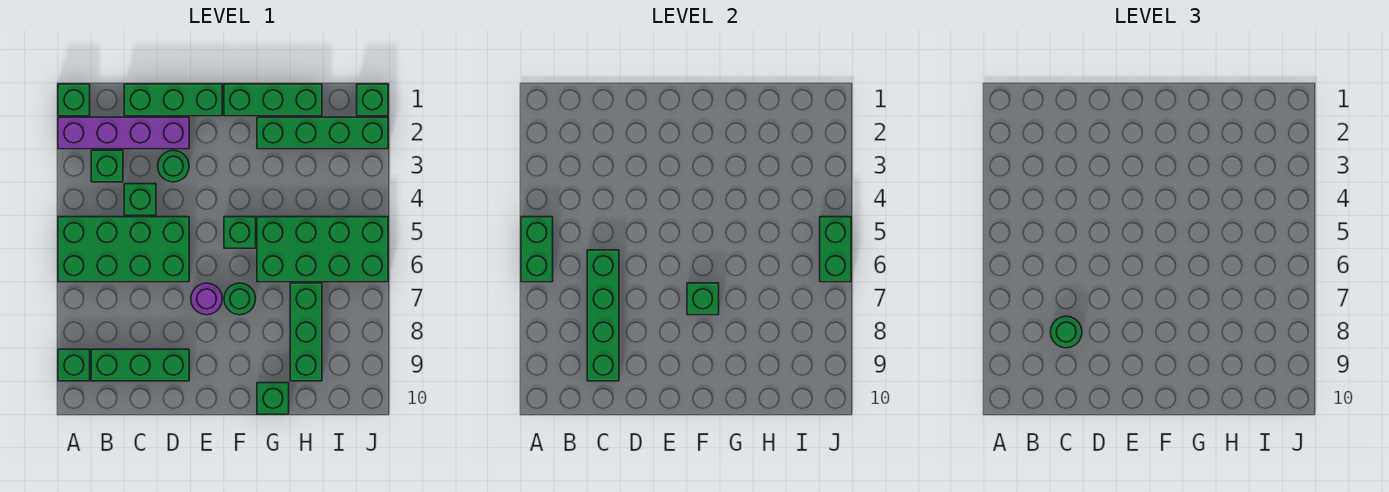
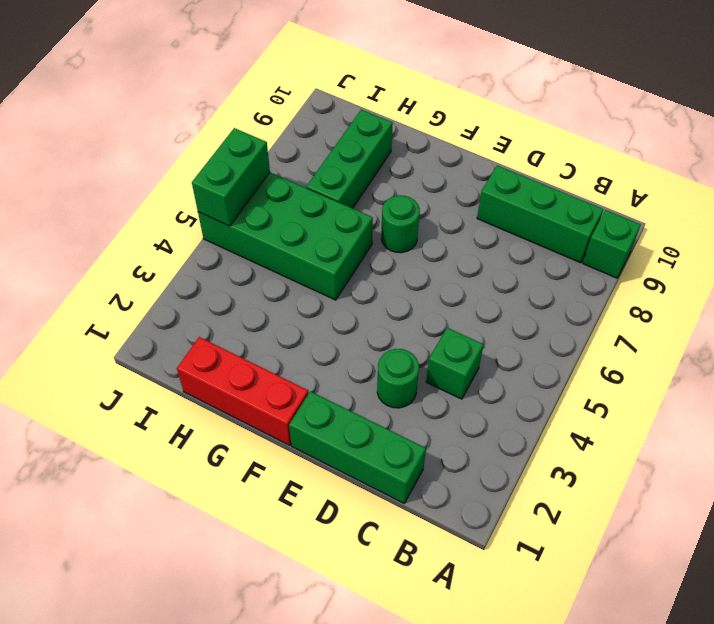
red brick F1:H1 level 1 -> green brick F1:H1 level 1
none -> green brick A1 level 1
none -> purple brick A2:D2 level 1
none -> green brick A5:D6 level 1

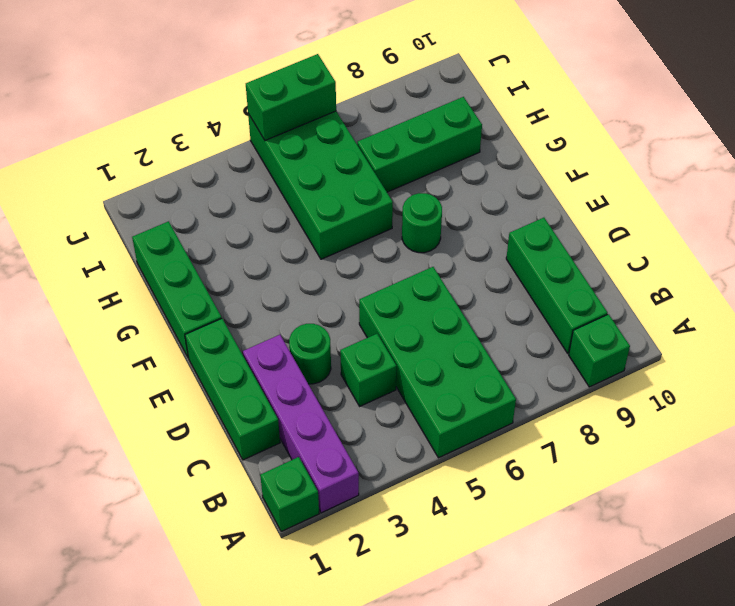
none -> green brick B3 level 1
none -> purple round brick E7 level 1
none -> green brick F5 level 1

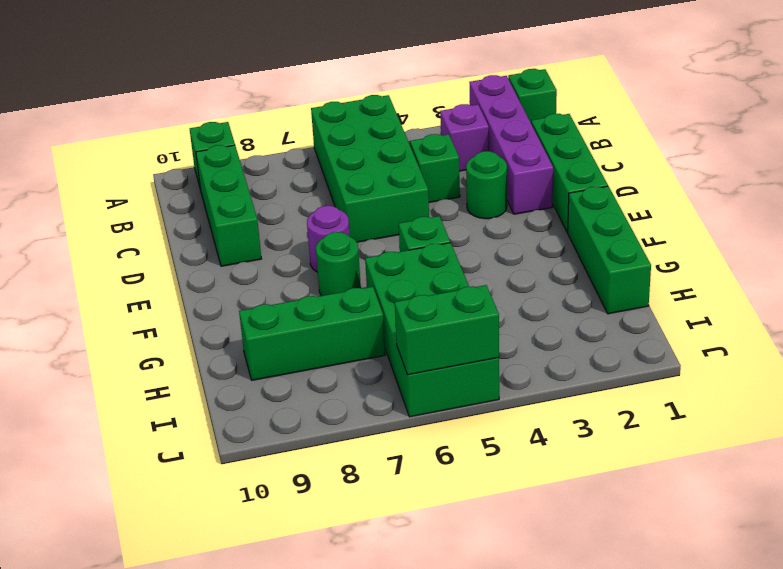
purple brick B3 level 1 -> green brick B3 level 1
none -> green brick G2:J2 level 1
none -> green brick G10 level 1
none -> green brick J1 level 1

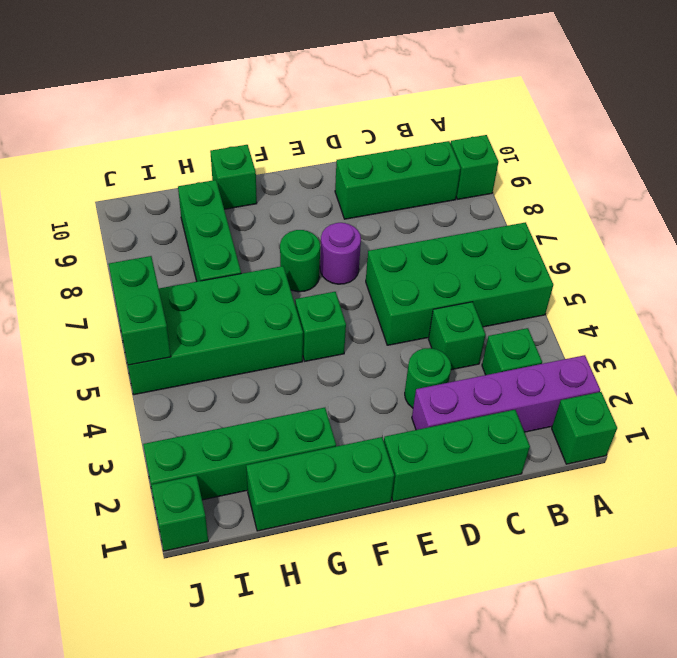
none -> green brick A5:A6 level 2
none -> green brick C6:C9 level 2
none -> green brick F7 level 2

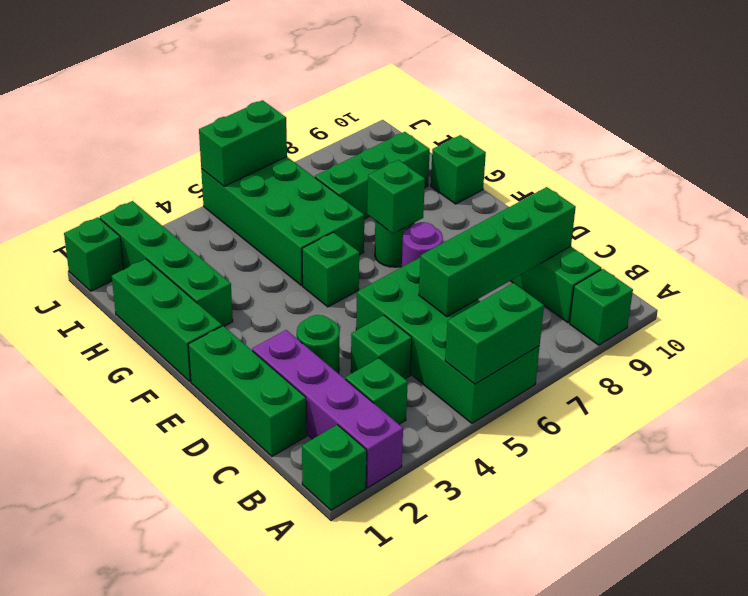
none -> green round brick C8 level 3

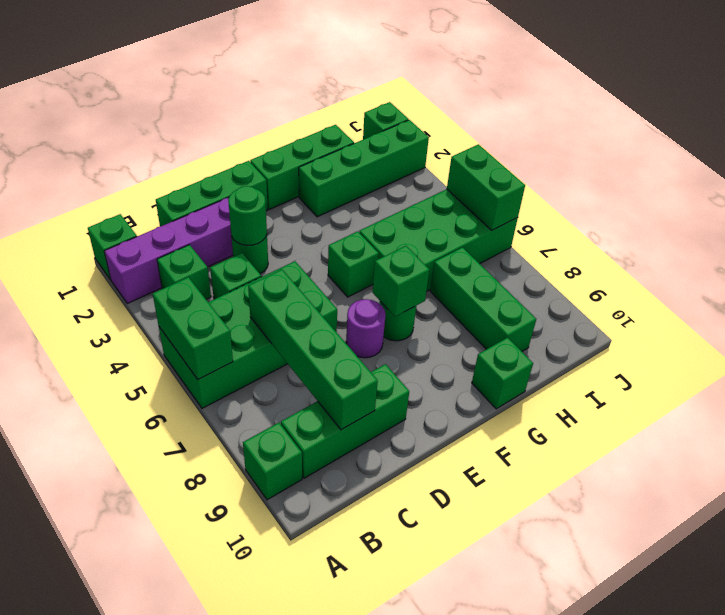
green round brick D3 level 2 -> green round brick C8 level 3

